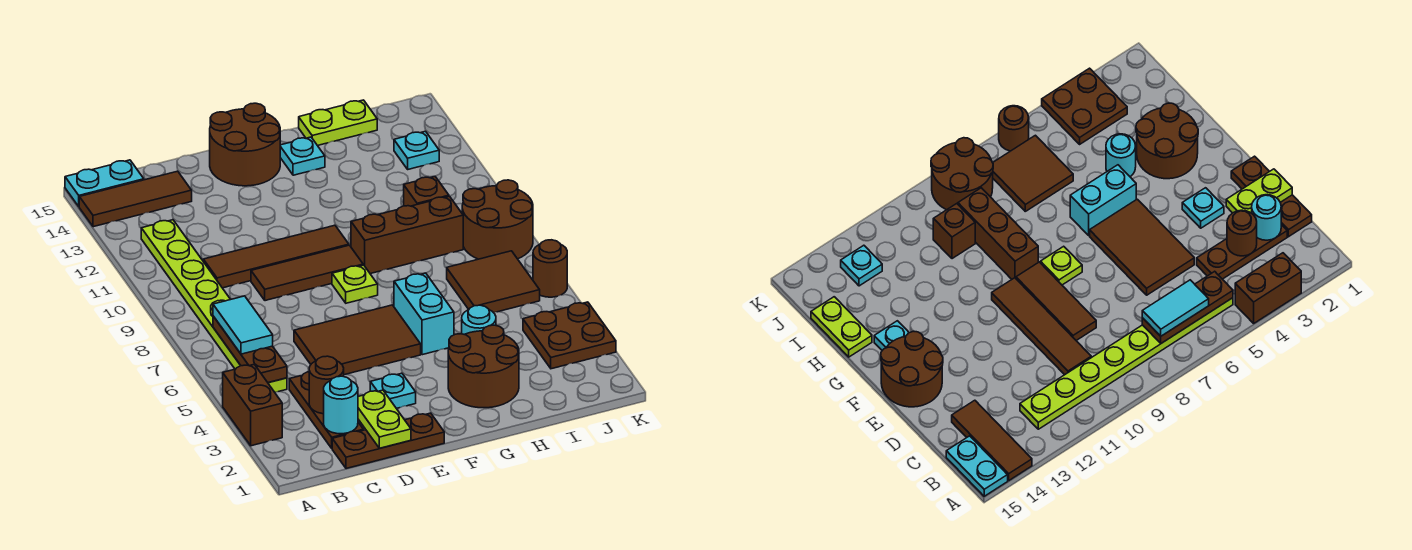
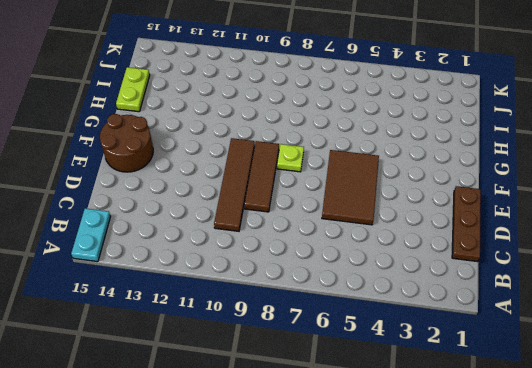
none -> brown brick A3:A4 level 1
none -> brown tile A14:C14 level 1
none -> lime plate B5:B12 level 1

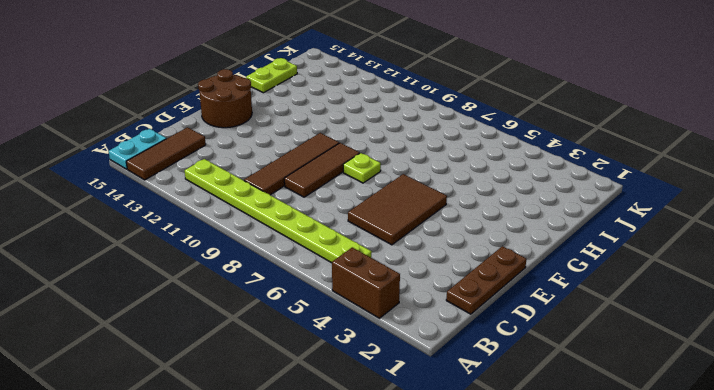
none -> brown plate C2:C4 level 1
none -> cyan plate E3 level 1
none -> brown round brick G2:H3 level 1

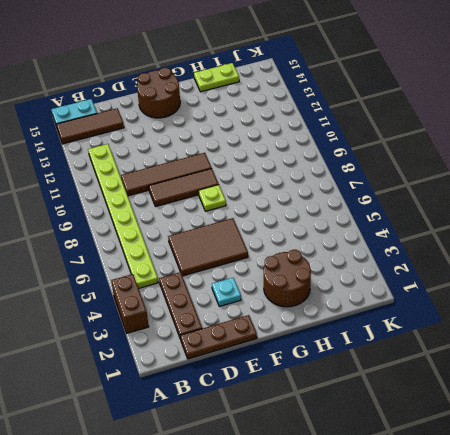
none -> cyan brick G5:G6 level 1
none -> brown brick G9:I9 level 1
none -> cyan plate G14 level 1

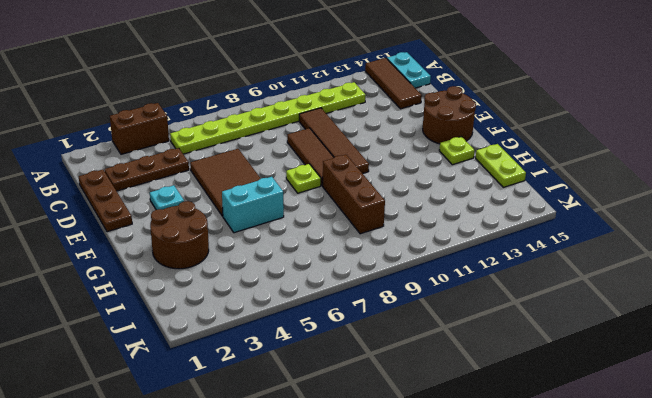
lime plate G14 level 1 -> cyan plate G14 level 1
none -> cyan round brick H4 level 1
none -> brown tile I6:J7 level 1
none -> brown brick I10 level 1

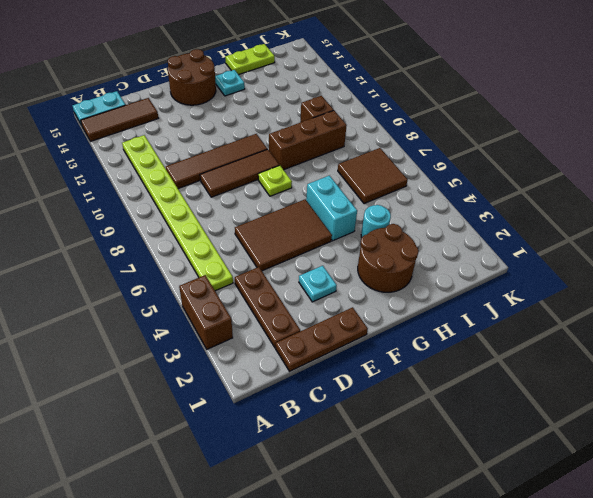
none -> brown plate J3:K4 level 1
none -> brown round brick J8:K9 level 1
none -> cyan plate J13 level 1

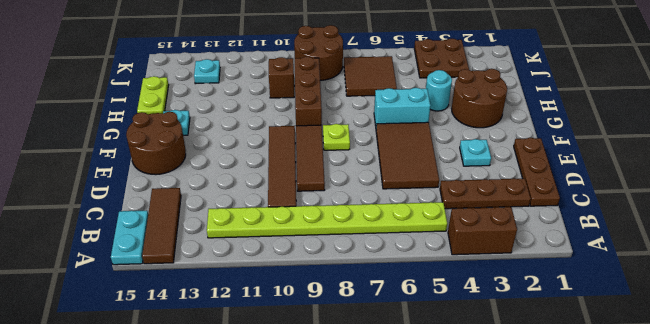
none -> brown round brick K6 level 1
none -> brown plate B5:B7 level 2
none -> cyan round brick C2 level 2

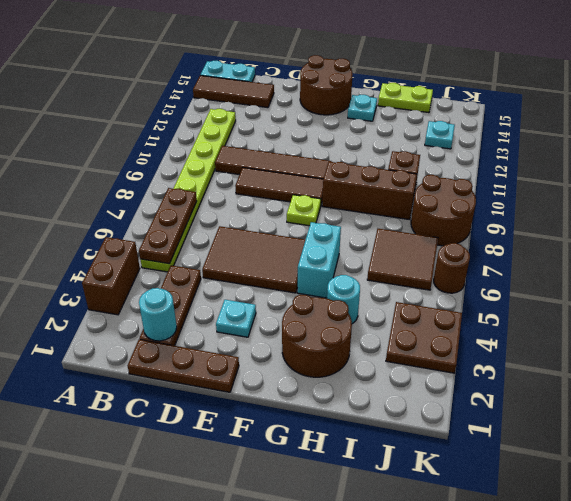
none -> brown round brick C3 level 2
none -> lime plate D1:D2 level 2
none -> cyan tile B6:B7 level 3

